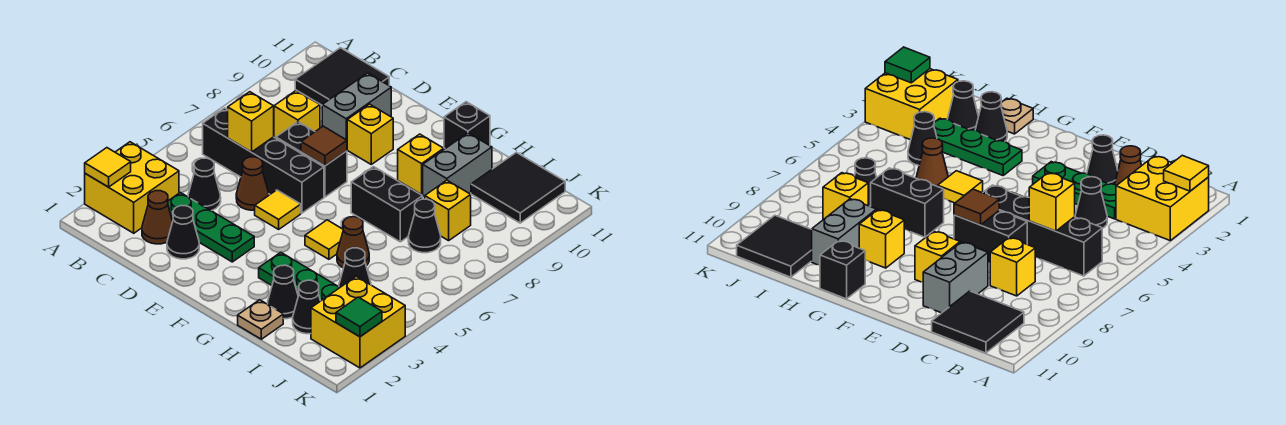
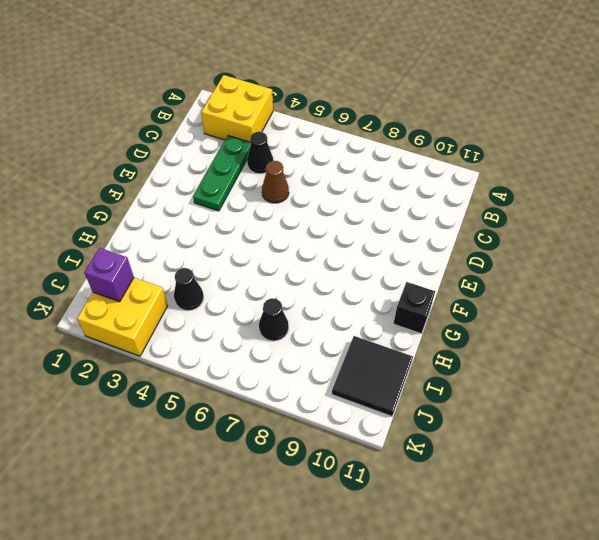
purple brick J2 level 2 -> none
none -> black brick B6:E6 level 1
none -> black tile B10:C11 level 1
none -> brown cone C2 level 1
none -> yellow brick C8 level 1

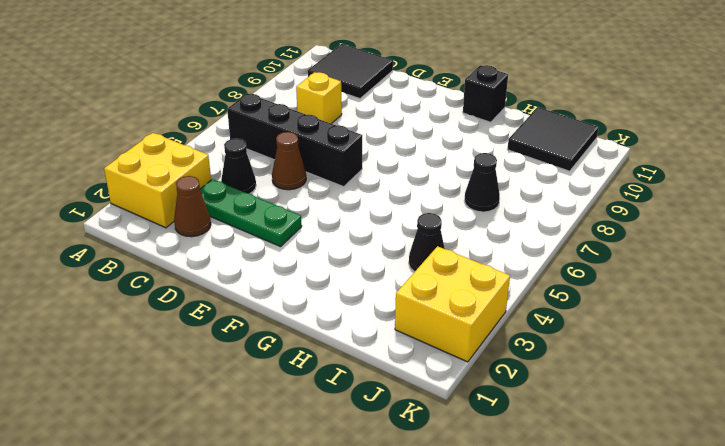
none -> black cone D2 level 1
none -> black brick D7:E7 level 1
none -> grey brick D9:D10 level 1
none -> yellow tile E5 level 1

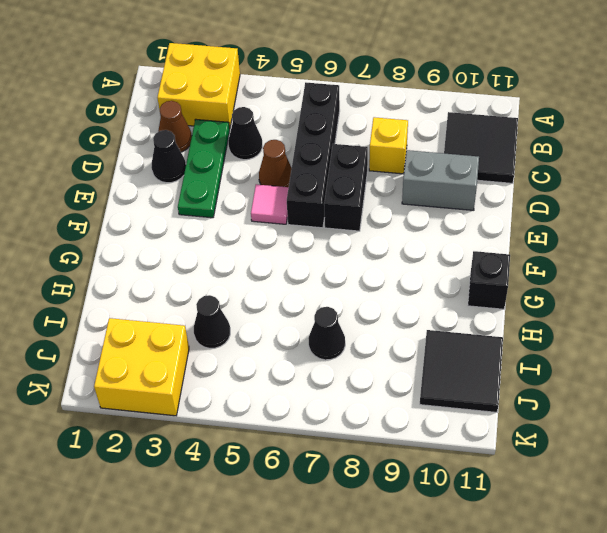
pink tile E5 level 1 -> yellow tile E5 level 1
none -> yellow brick E9 level 1
none -> green plate G3:I3 level 1
none -> yellow tile G5 level 1
none -> black brick G7:H7 level 1

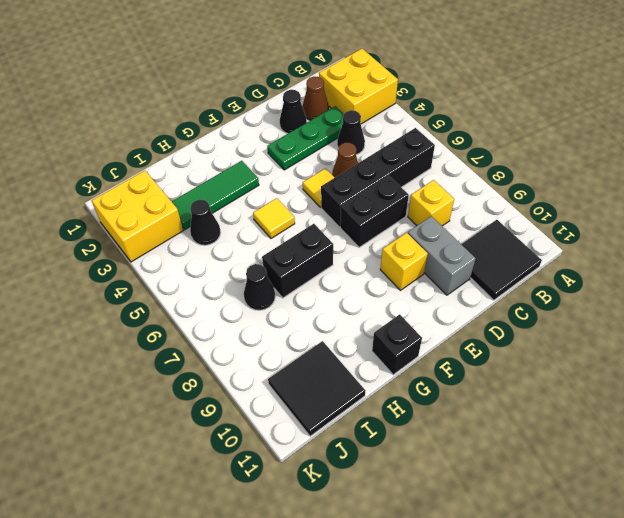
green tile G3:I3 level 1 -> green plate G3:I3 level 1
none -> yellow brick G9 level 1
none -> tan plate H1 level 1
none -> black cone H2 level 1
none -> brown cone H5 level 1

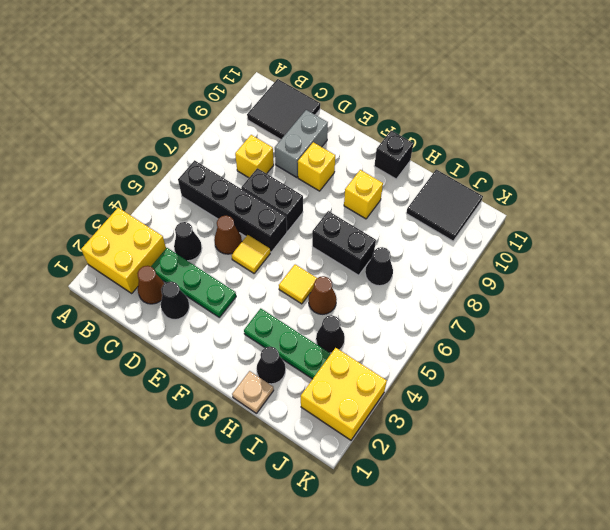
none -> grey brick H9:H10 level 1
none -> black cone I2 level 1
none -> yellow brick I8 level 1
none -> yellow tile A2 level 2

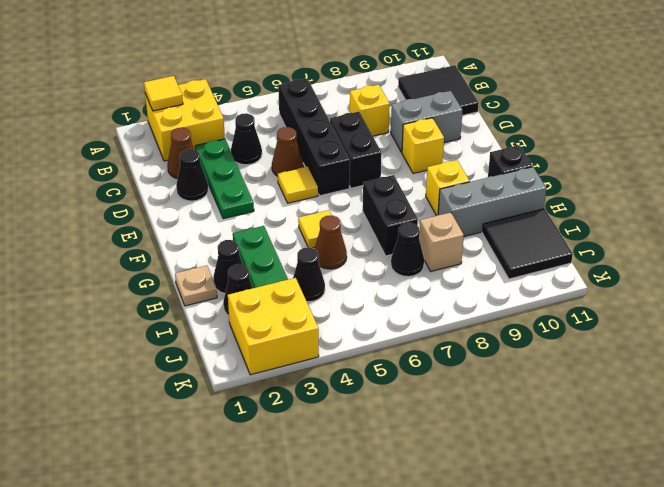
grey brick H9:H11 level 1 -> grey brick H9:H10 level 1
tan brick I8 level 1 -> yellow brick I8 level 1
none -> yellow brick C6 level 2
none -> brown tile E7 level 2
none -> green tile K2 level 2

